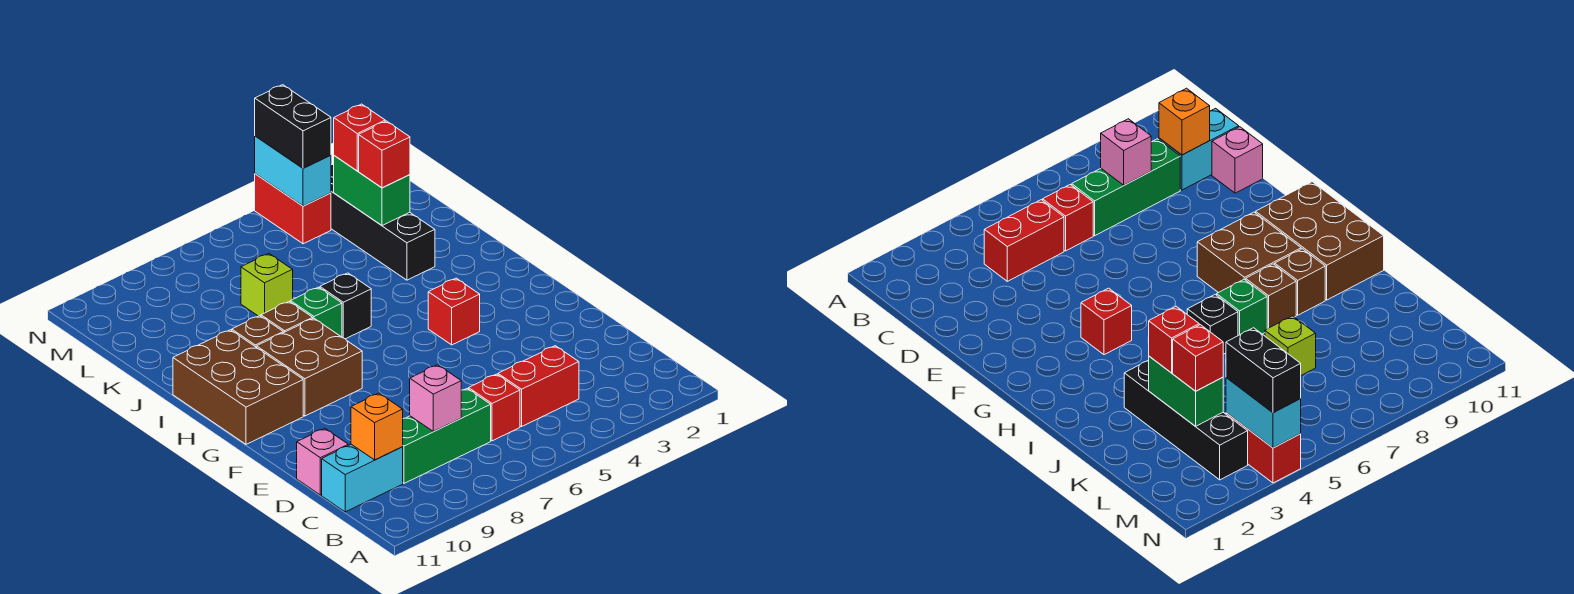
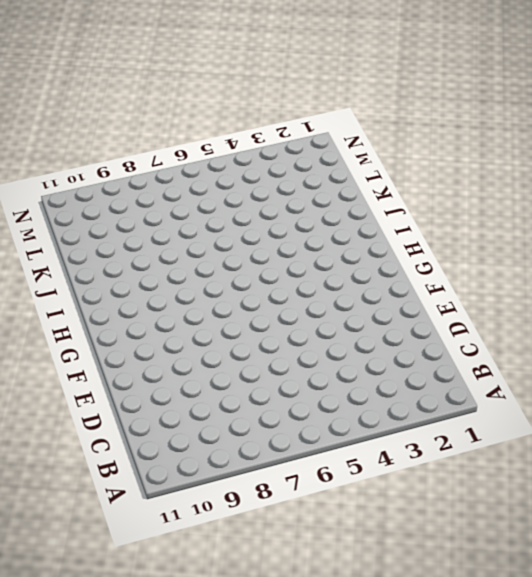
none -> red brick C4:C5 level 1
none -> red brick C6 level 1
none -> green brick C7:C9 level 1

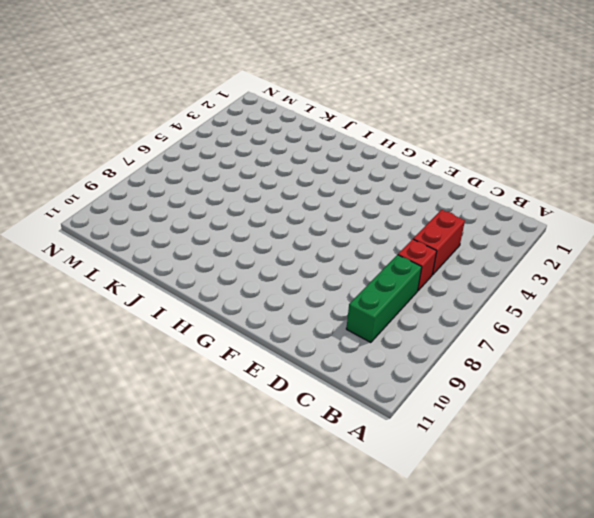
none -> cyan brick C10:C11 level 1
none -> pink brick D11 level 1
none -> red brick G4 level 1

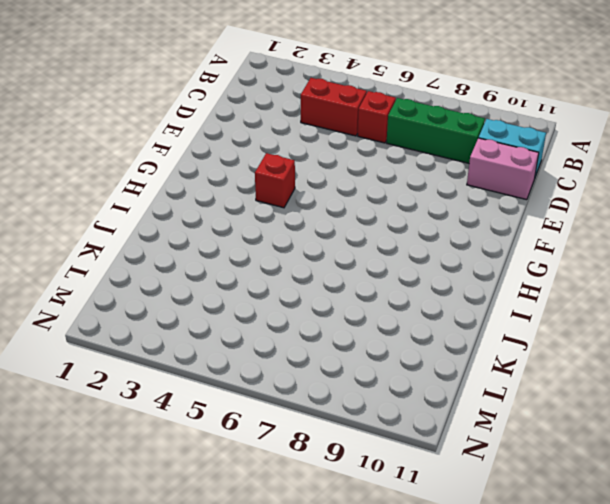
pink brick D10:D11 level 1 -> pink brick D11 level 1
none -> brown brick G8:H9 level 1
none -> brown brick G10:I11 level 1
none -> black brick I6 level 1

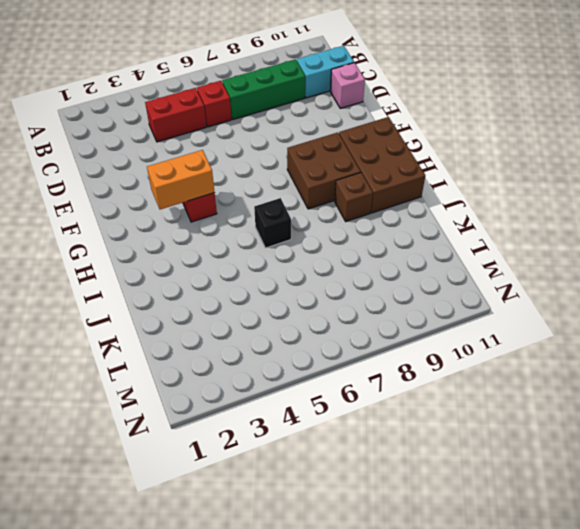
orange brick G3:G4 level 2 -> none
none -> green brick I7 level 1
none -> brown brick I8 level 1
none -> black brick J3:M3 level 1

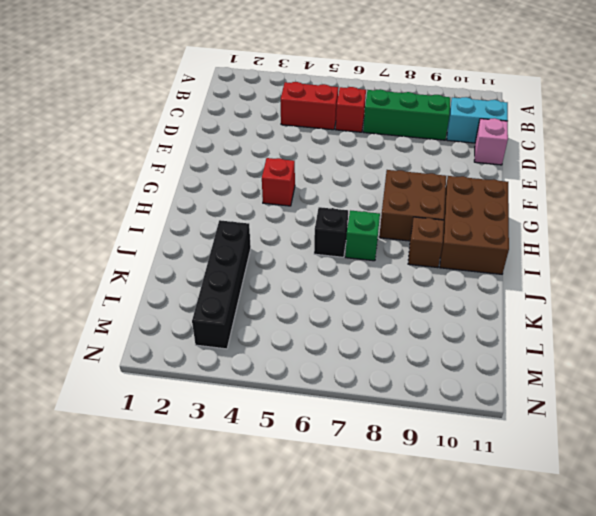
none -> brown brick I8 level 1
none -> lime brick K7 level 1
none -> red brick M4:N4 level 1

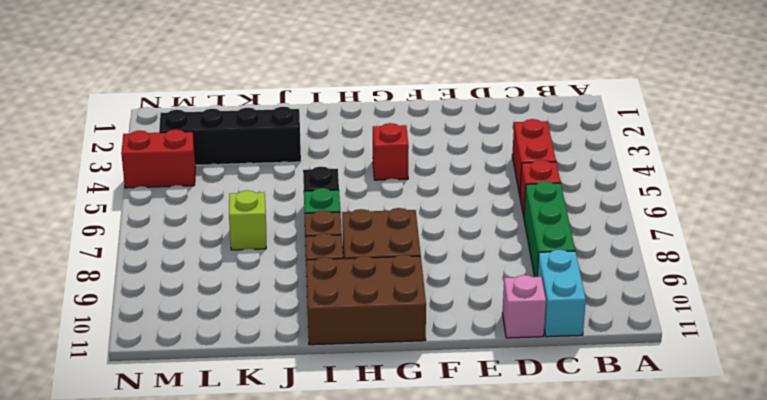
none -> pink brick C8 level 2
none -> orange brick C10 level 2
none -> green brick K3:L3 level 2

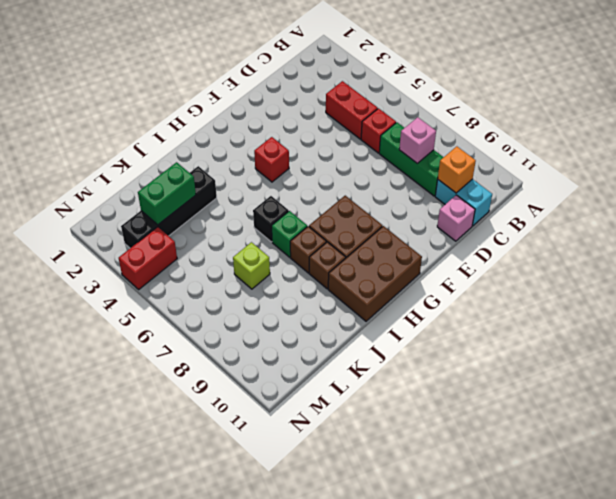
none -> cyan brick M4:N4 level 2
none -> red brick K3 level 3
none -> red brick L3 level 3

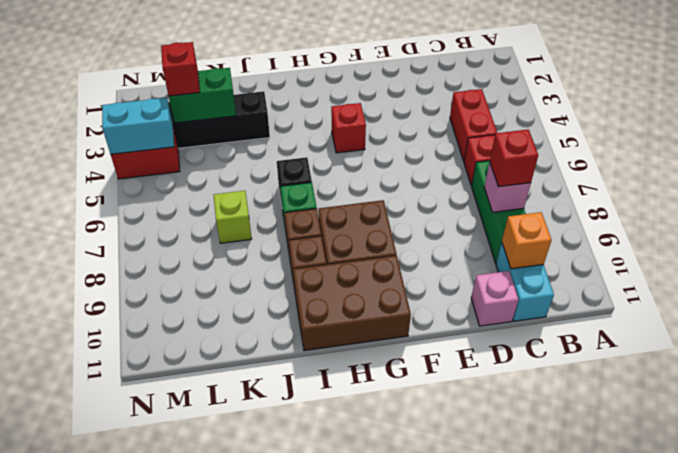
red brick C8 level 3 -> red brick K3 level 3
none -> black brick M4:N4 level 3

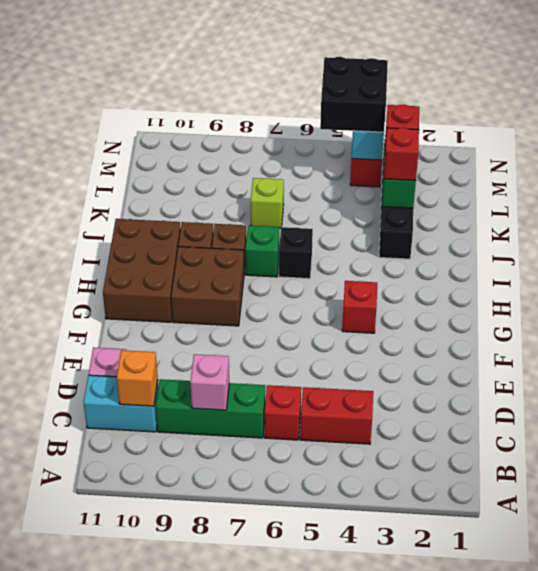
black brick M4:N5 level 3 -> black brick M4:N4 level 3

